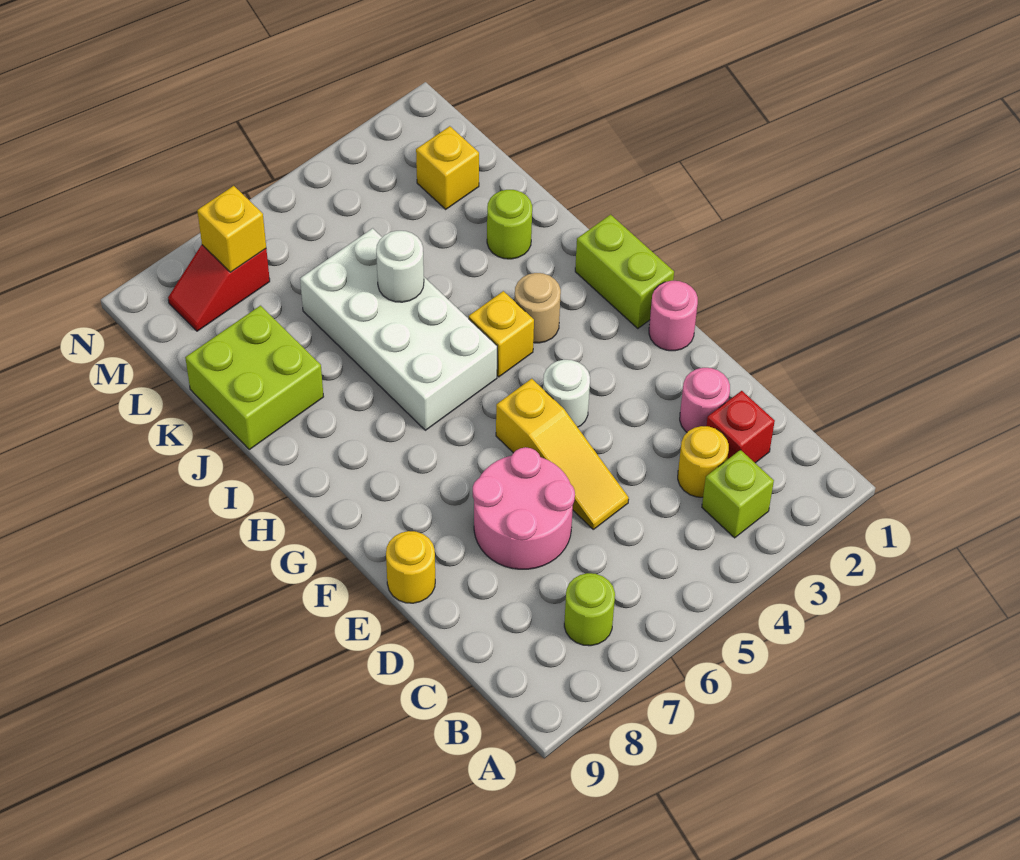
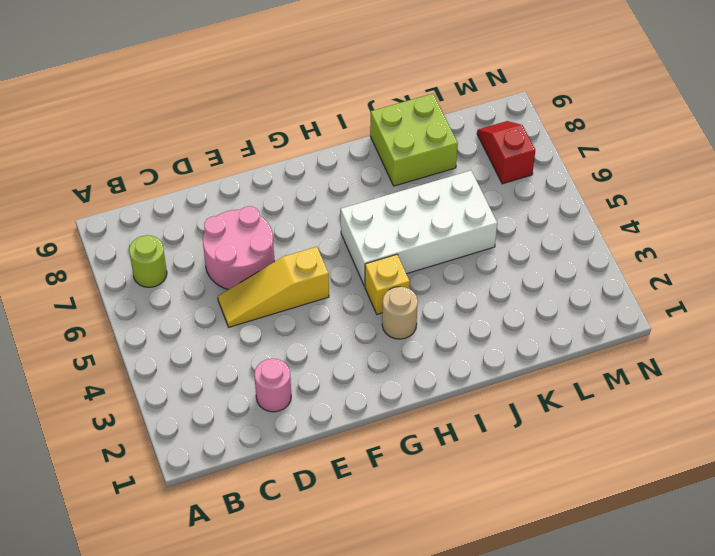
none -> lime brick B3 level 1
none -> red brick C2 level 1
none -> yellow round brick C3 level 1

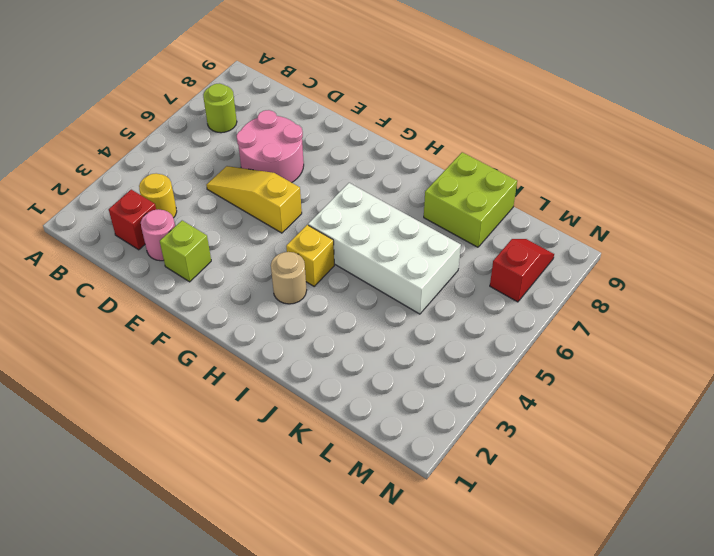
lime brick E2 level 1 -> lime brick B3 level 1
none -> yellow round brick E9 level 1
none -> pink round brick F1 level 1
none -> white round brick F4 level 1

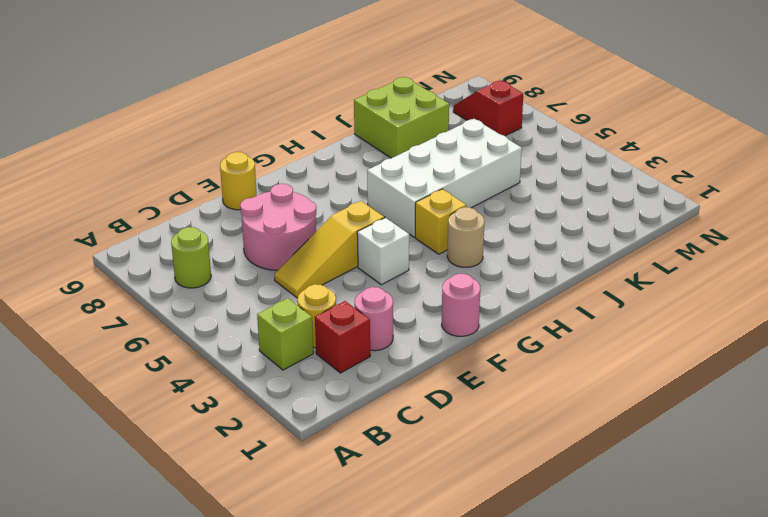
white brick F4 level 1 -> white round brick F4 level 1
none -> lime brick G1:H1 level 1
none -> lime round brick J2 level 1
none -> yellow brick L2 level 1

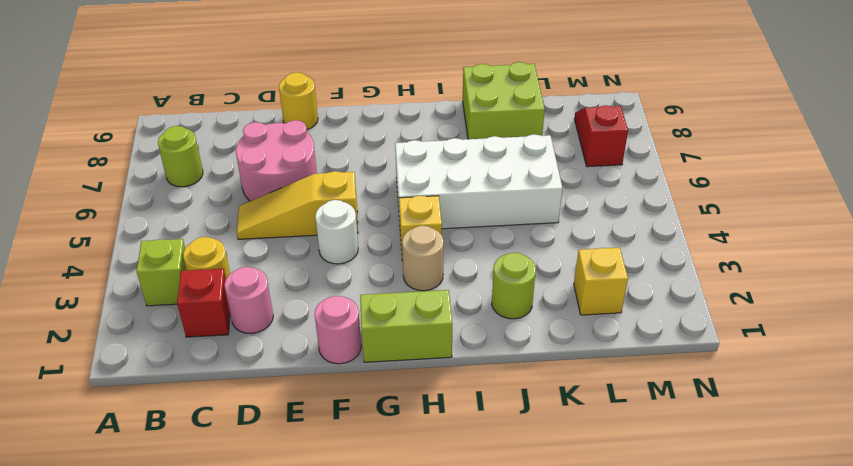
none -> white round brick J5 level 2
none -> yellow brick M7 level 2

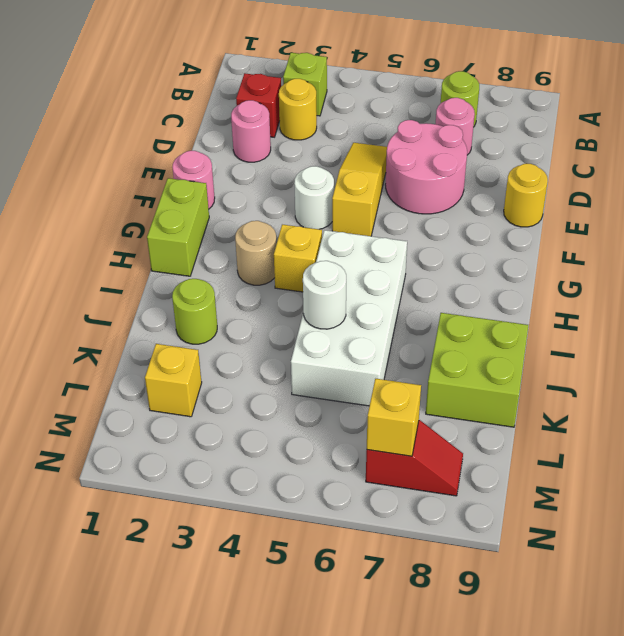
pink round brick C7 level 1 -> none

